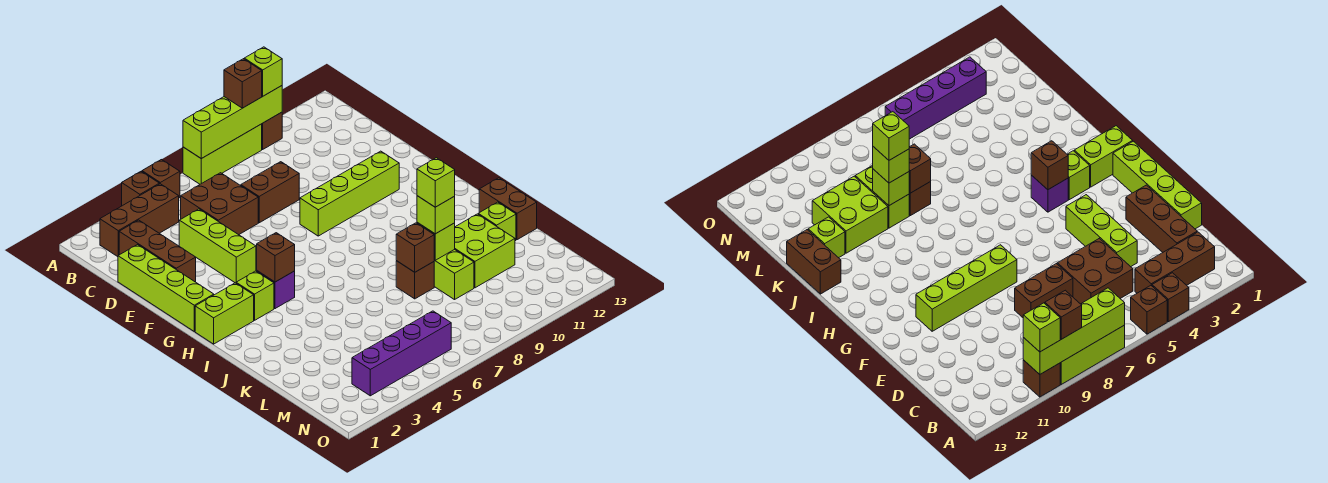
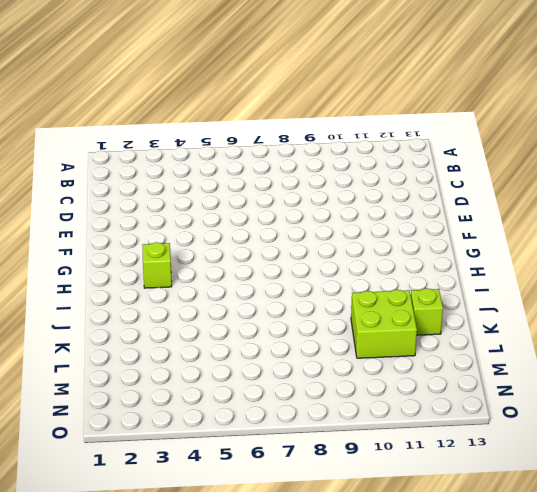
none -> brown brick A4 level 1
none -> brown brick A5 level 1
none -> lime brick A7:A9 level 1

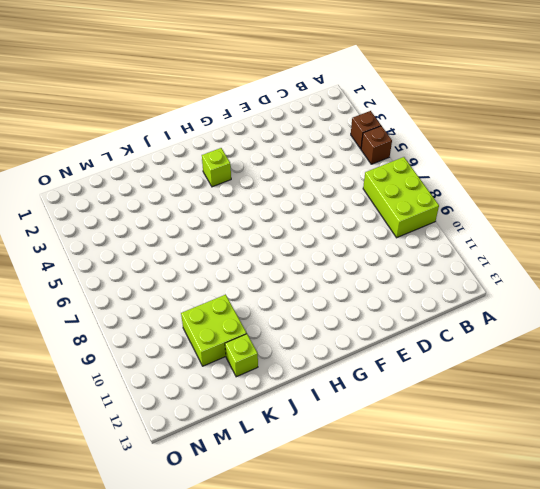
lime brick A7:B9 level 1 -> lime brick A7:A9 level 1
none -> brown brick A10 level 1
none -> brown brick B2:B4 level 1
none -> brown brick C2:E2 level 1

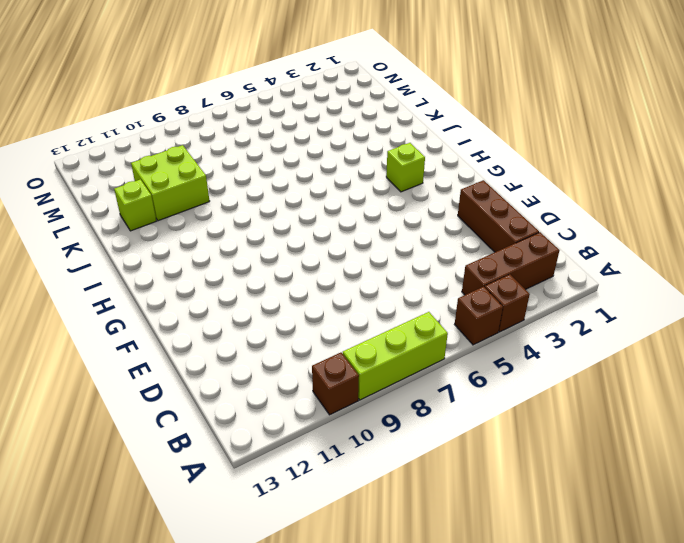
none -> brown brick C5:D6 level 1
none -> lime brick D1:G1 level 1
none -> lime brick D4:F4 level 1

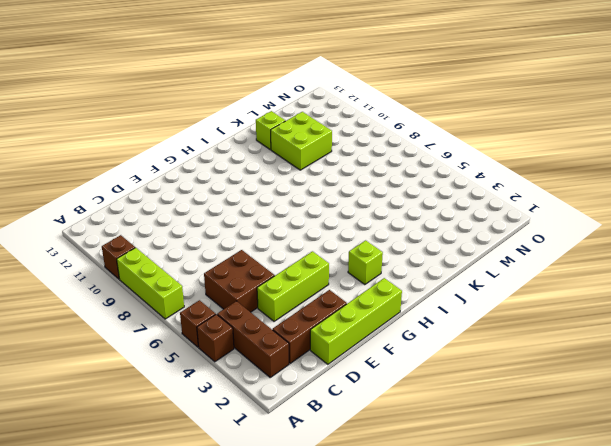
none -> brown brick D7:D8 level 1
none -> lime brick F8:F11 level 1
none -> lime brick H1:H2 level 1

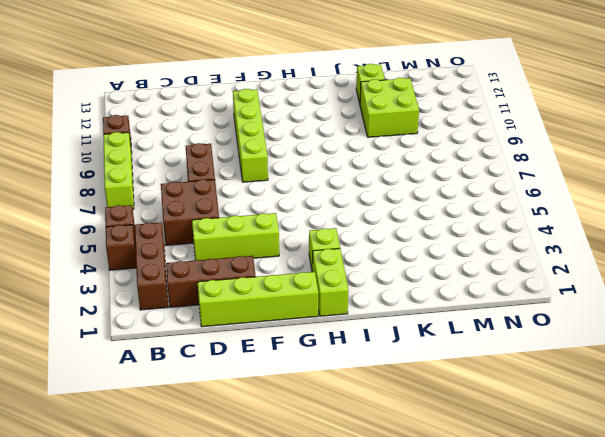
none -> purple brick H4 level 1
none -> brown brick J13:K13 level 1
none -> brown brick K8 level 1

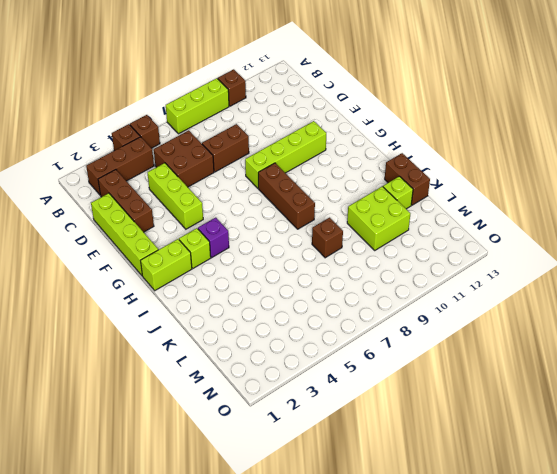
brown brick G8:I8 level 1 -> none
none -> lime brick K9:L9 level 1
none -> purple brick N3:N6 level 1
none -> lime brick A7:A10 level 2

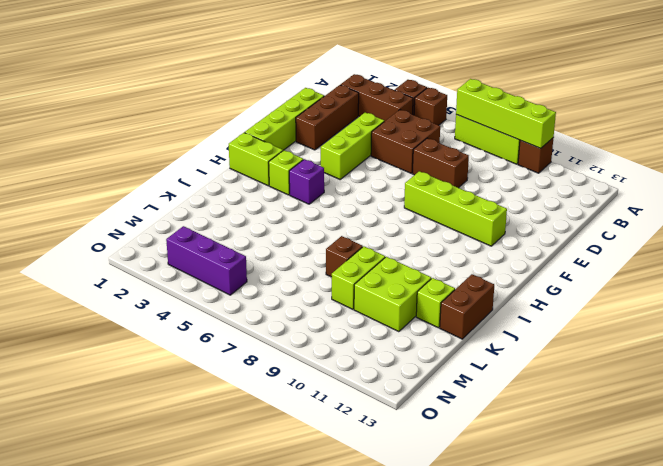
purple brick N3:N5 level 1 -> purple brick N3:N6 level 1
none -> brown brick H4 level 2
none -> brown brick K8 level 2
none -> lime brick K9 level 2

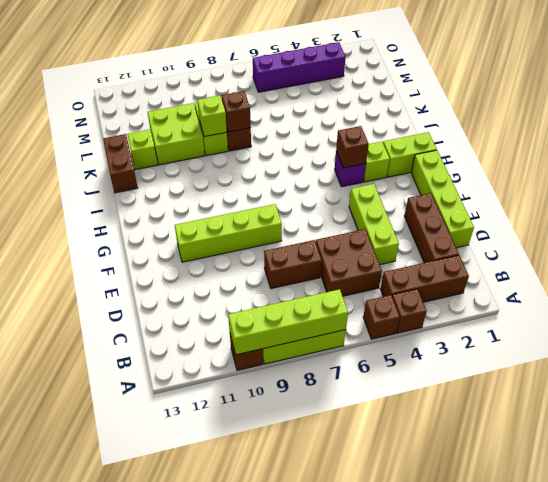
none -> brown brick A9 level 3
none -> lime brick A10 level 3
none -> lime brick K9 level 3

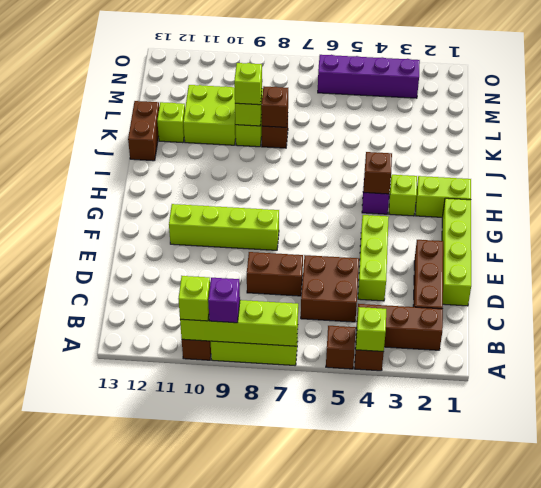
lime brick A4 level 2 -> lime brick K9 level 4
purple brick A9 level 3 -> brown brick A9 level 3

